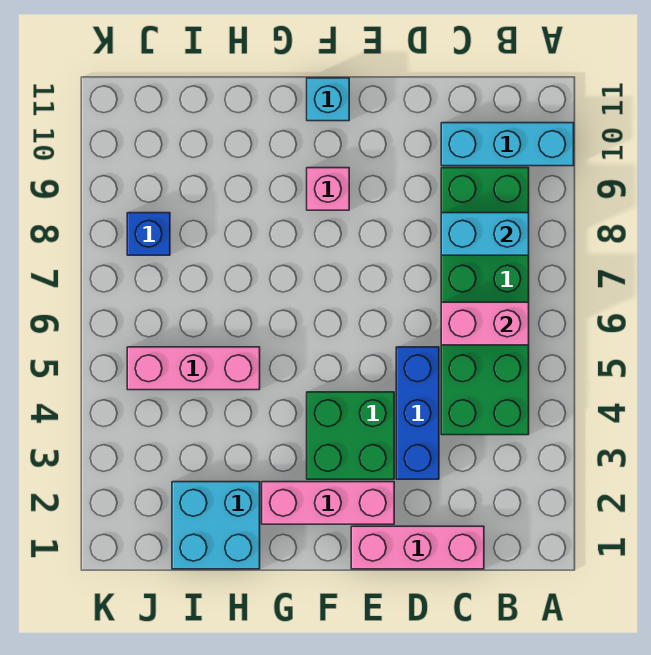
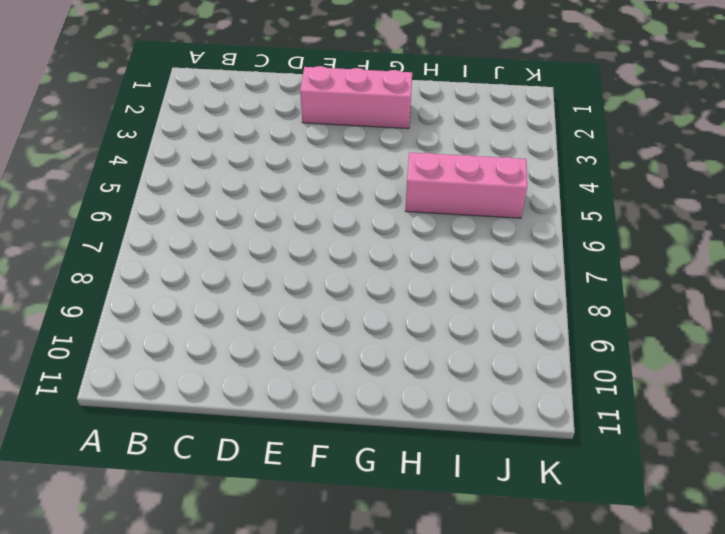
none -> cyan brick A10:C10 level 1
none -> green brick B4:C9 level 1
none -> pink brick C1:E1 level 1

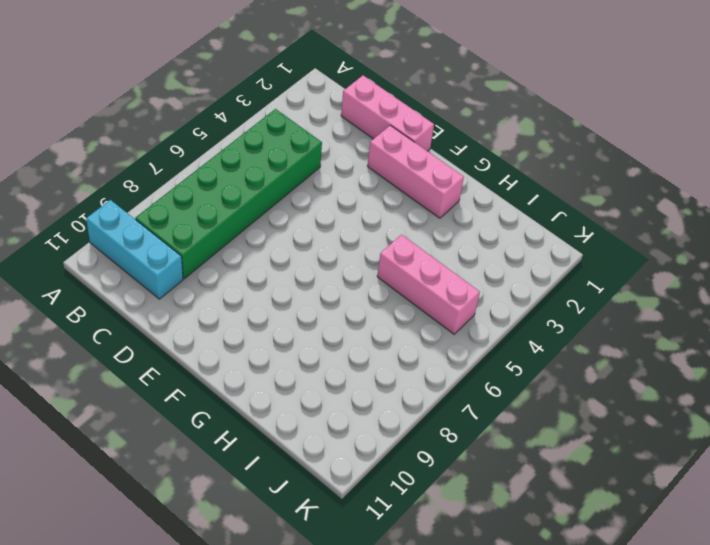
none -> blue brick D3:D5 level 1
none -> green brick E3:F4 level 1
none -> pink brick F9 level 1

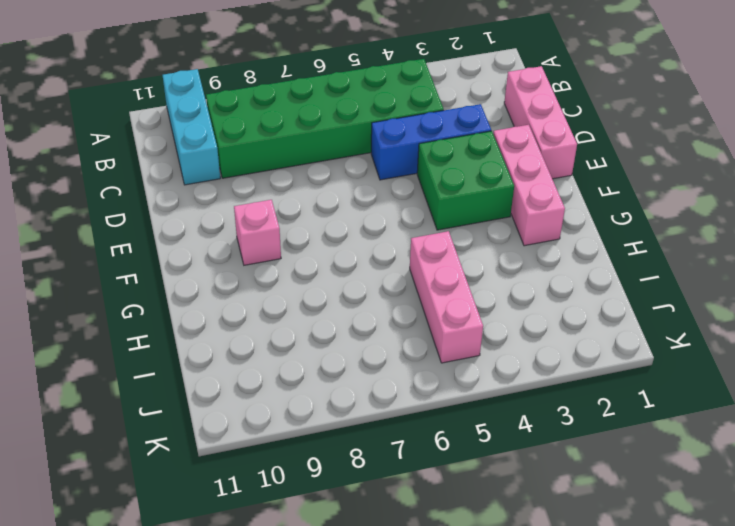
none -> cyan brick F11 level 1
none -> cyan brick H1:I2 level 1
none -> blue brick J8 level 1

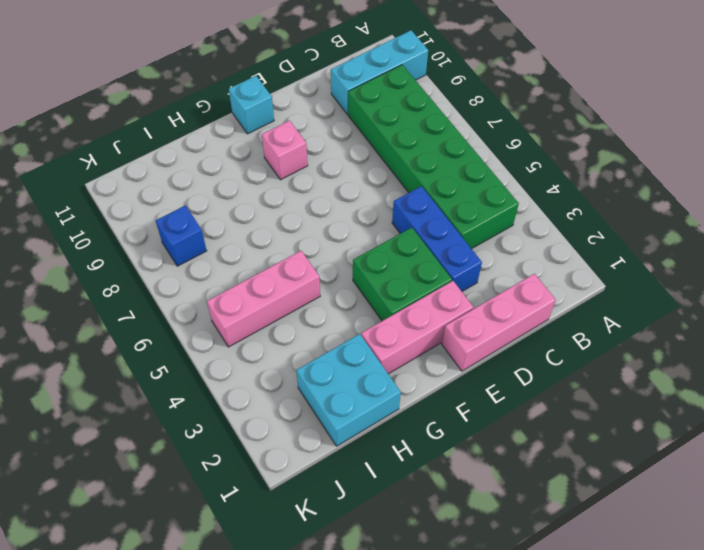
none -> pink brick B6:C6 level 2
none -> cyan brick B8:C8 level 2

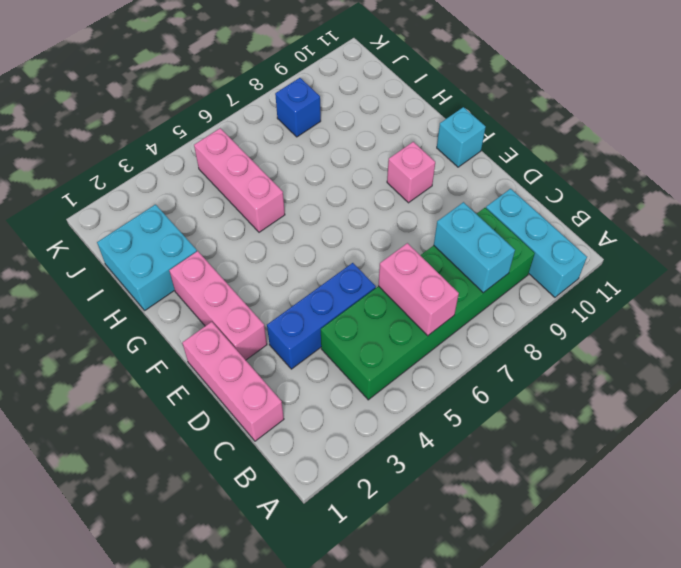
none -> green brick E3:F4 level 1

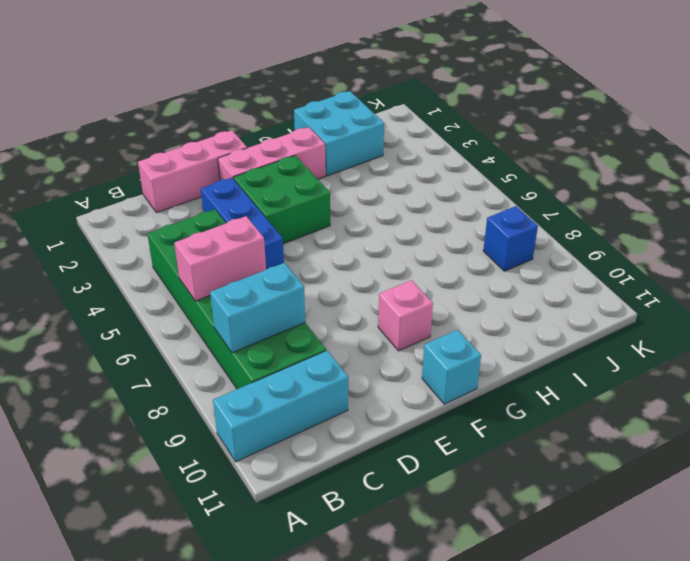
none -> pink brick H5:J5 level 1

